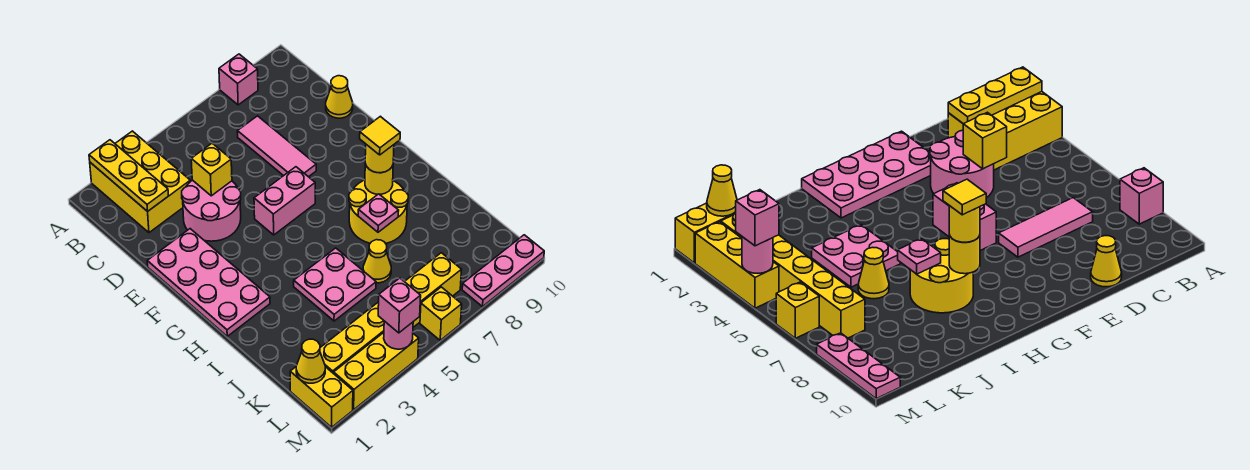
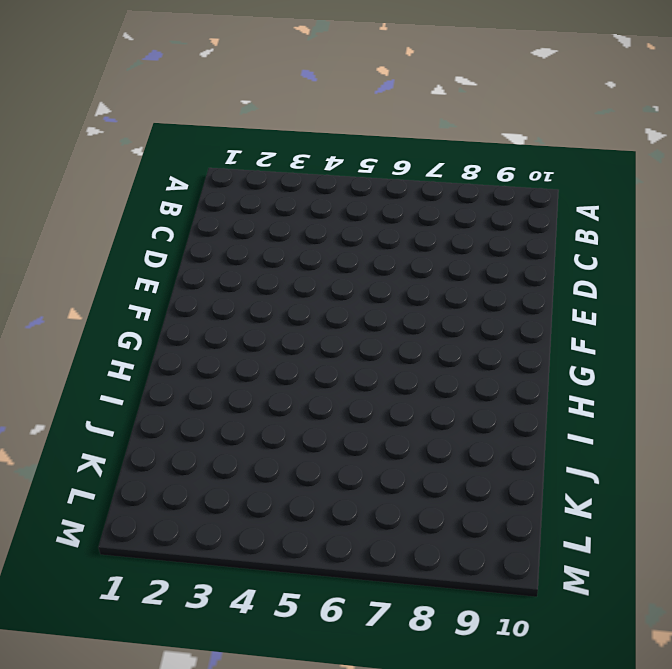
none -> yellow brick A2:C3 level 1
none -> pink brick A8 level 1
none -> pink tile C7:E7 level 1

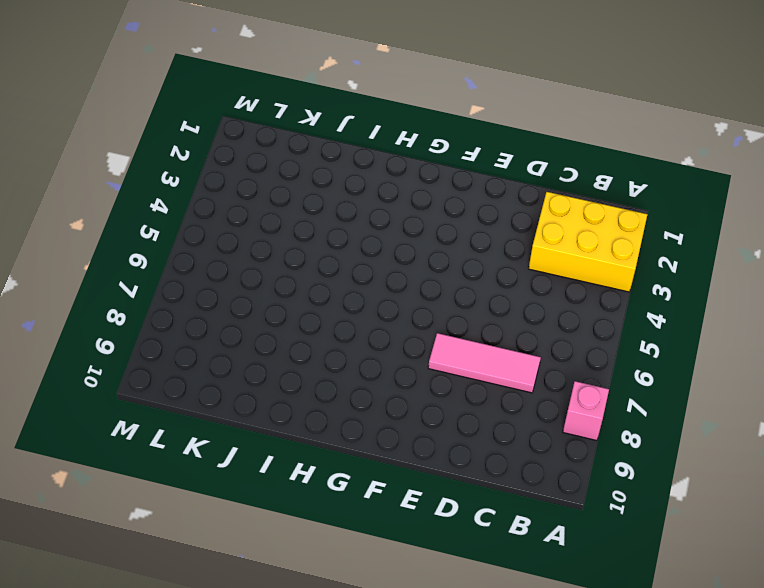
none -> pink round brick D3:E4 level 1
none -> yellow cone D10 level 1
none -> pink plate E1:H2 level 1

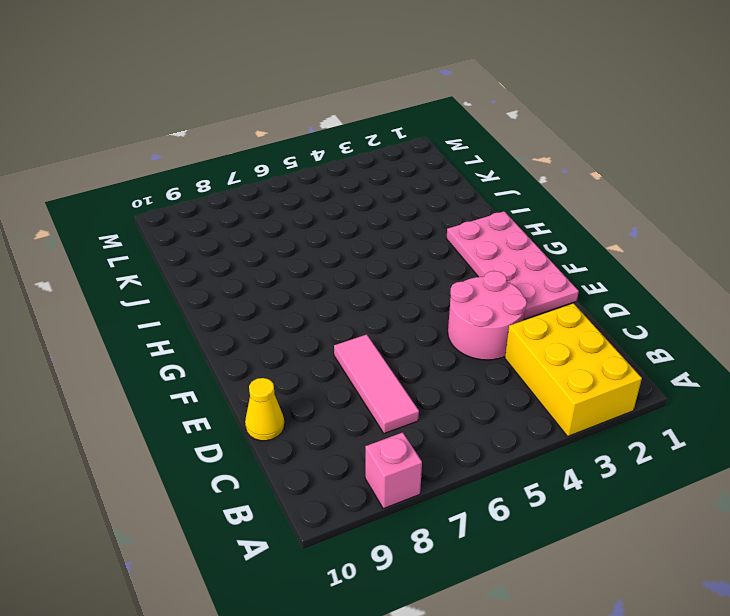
none -> pink brick F5:F6 level 1
none -> yellow round brick H7:I8 level 1
none -> pink plate I4:J5 level 1

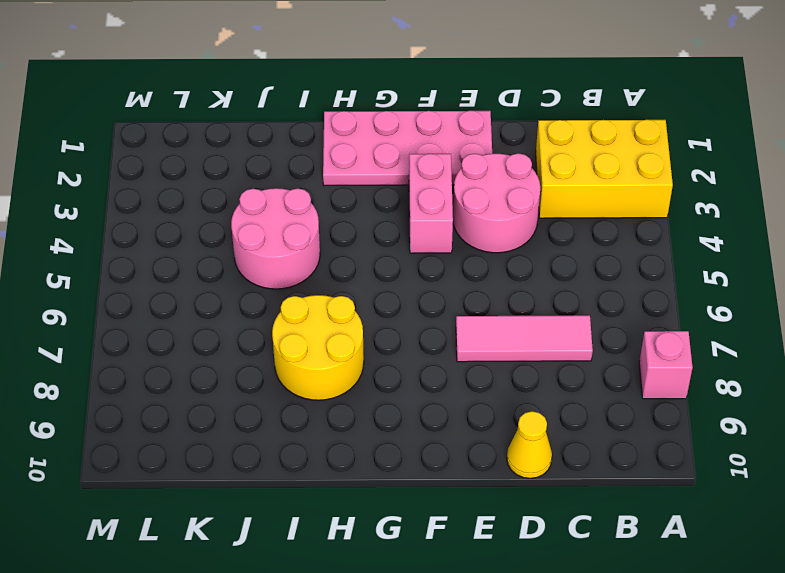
pink brick F3:F4 level 1 -> pink brick F5:F6 level 1
pink round brick I4:J5 level 1 -> pink plate I4:J5 level 1
none -> yellow cone J6 level 1
none -> yellow brick L1:M1 level 1
none -> yellow brick L2:L7 level 1

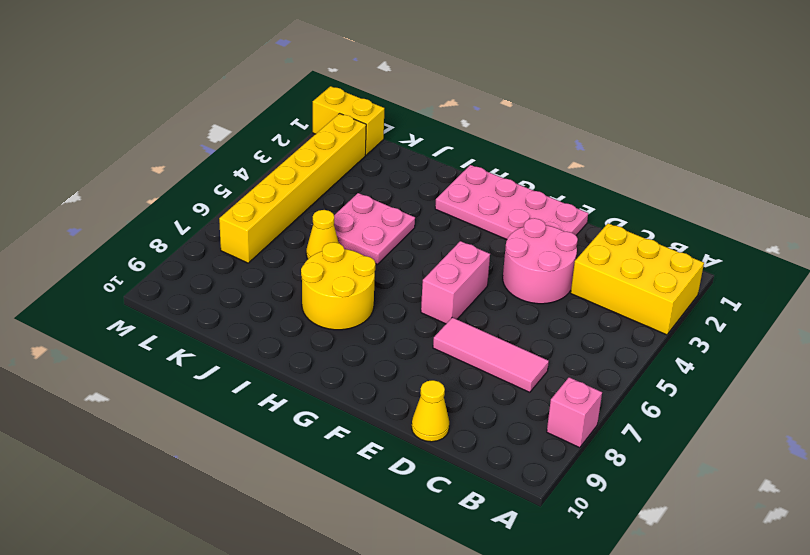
none -> yellow brick M2:M4 level 1
none -> yellow brick M6 level 1
none -> pink plate M8:M10 level 1

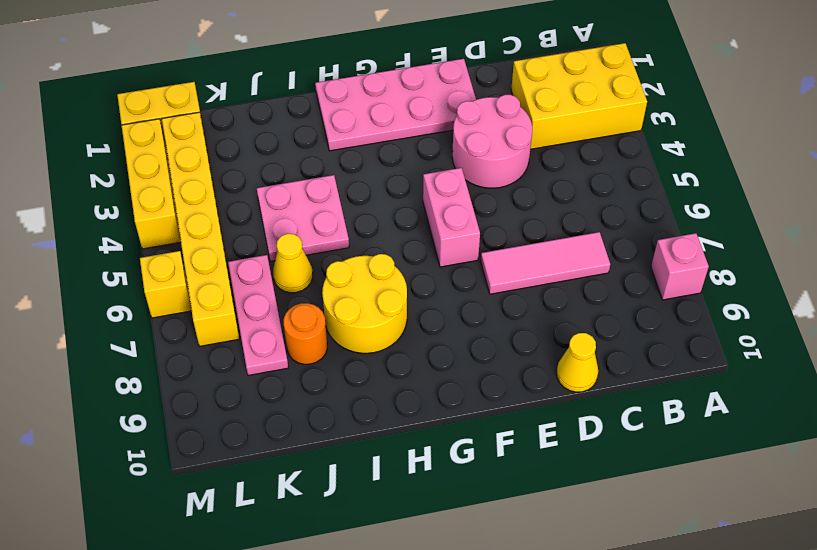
orange round brick J8 level 1 -> none
pink plate K6:K8 level 1 -> pink plate M8:M10 level 1
none -> yellow plate A2:C2 level 2
none -> yellow brick D4 level 2
none -> yellow round brick H8 level 2

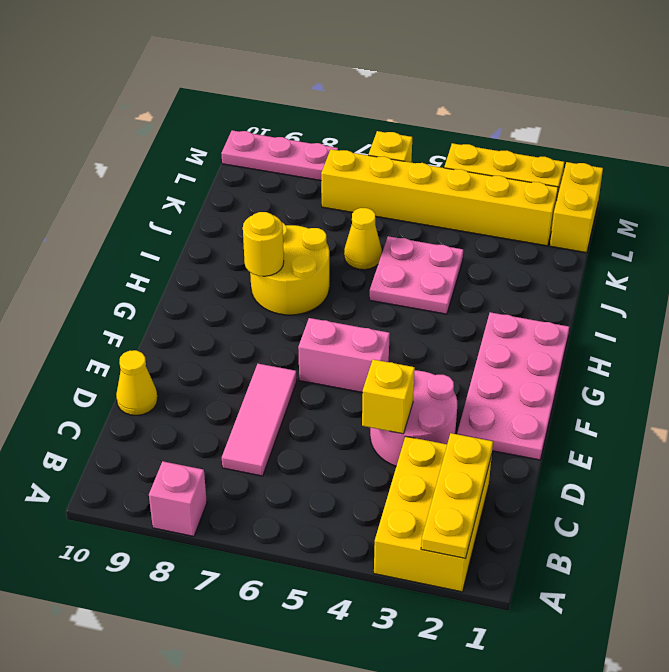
none -> pink plate I7 level 2
none -> yellow cone L1 level 2
none -> pink round brick M4 level 2

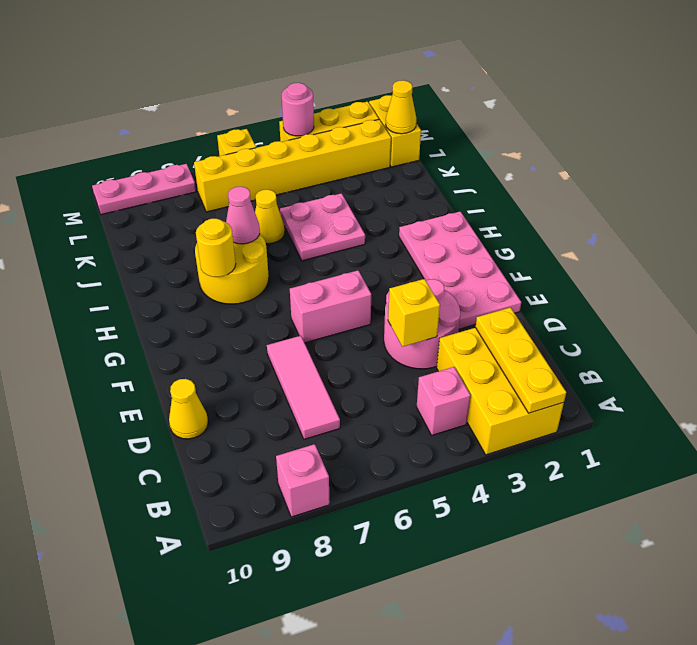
pink brick B4 level 1 -> pink brick M4 level 3
pink cone I7 level 2 -> pink plate I7 level 2
none -> yellow round brick H8 level 3
none -> yellow tile H8 level 4

